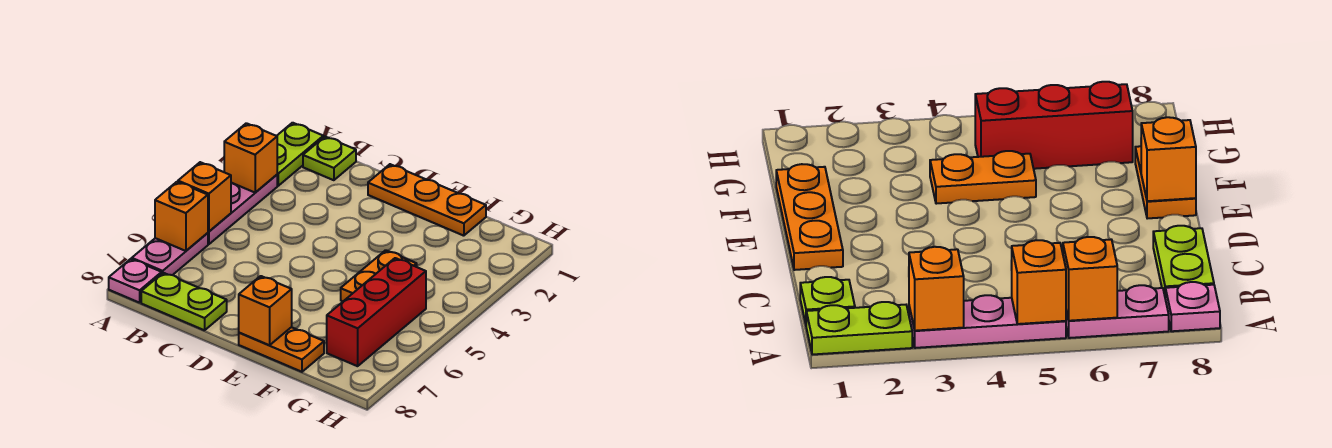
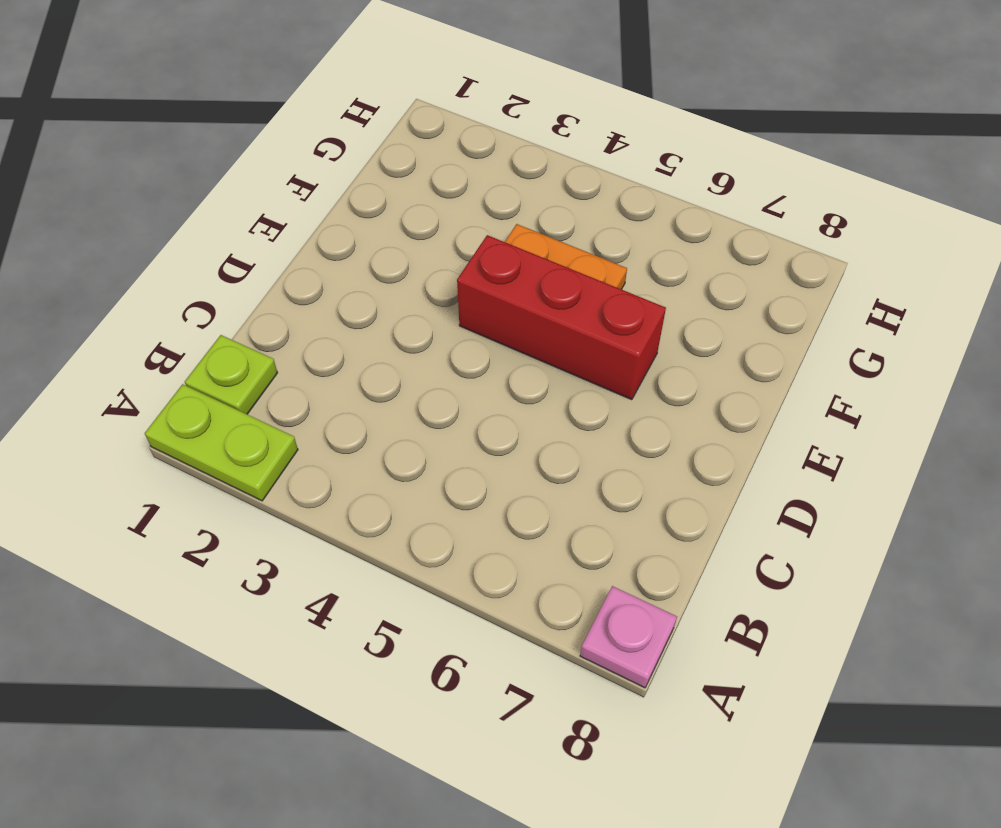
red brick E4:E6 level 1 -> red brick G5:G7 level 1
none -> pink plate A3:A5 level 1
none -> pink plate A6:A7 level 1
none -> lime plate B8:C8 level 1

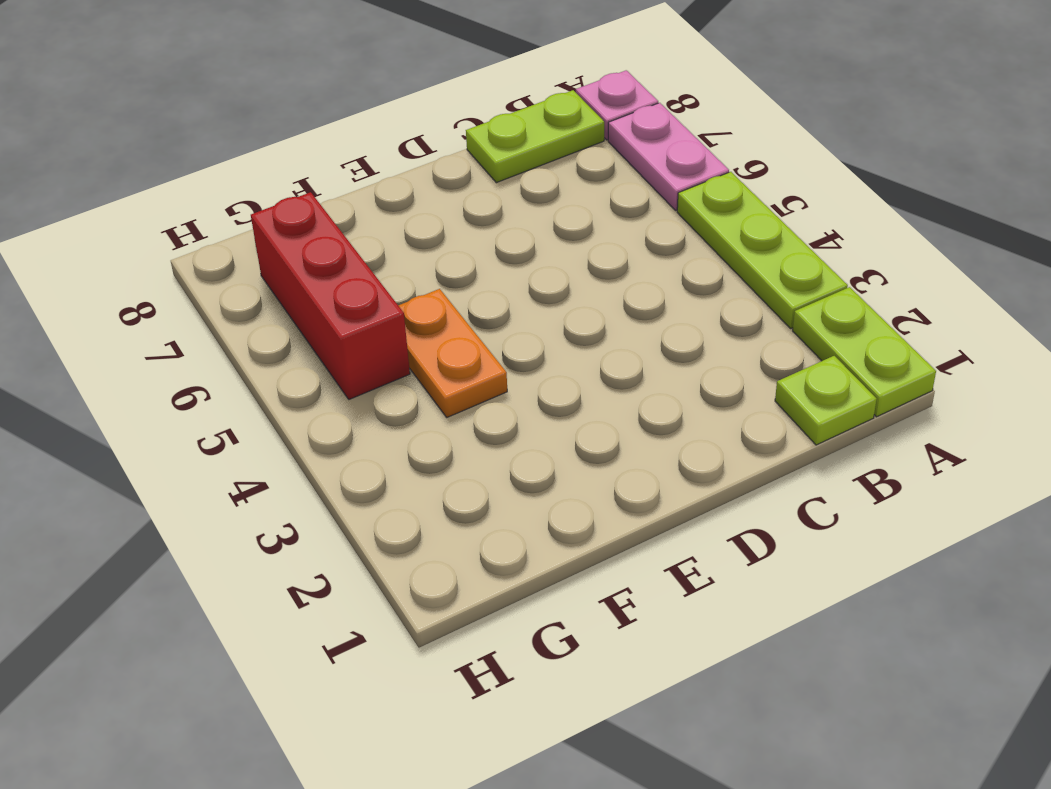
lime plate A3:A5 level 1 -> pink plate A3:A5 level 1
none -> orange plate D1:F1 level 1
none -> orange plate E8:F8 level 1
none -> orange brick A3 level 2

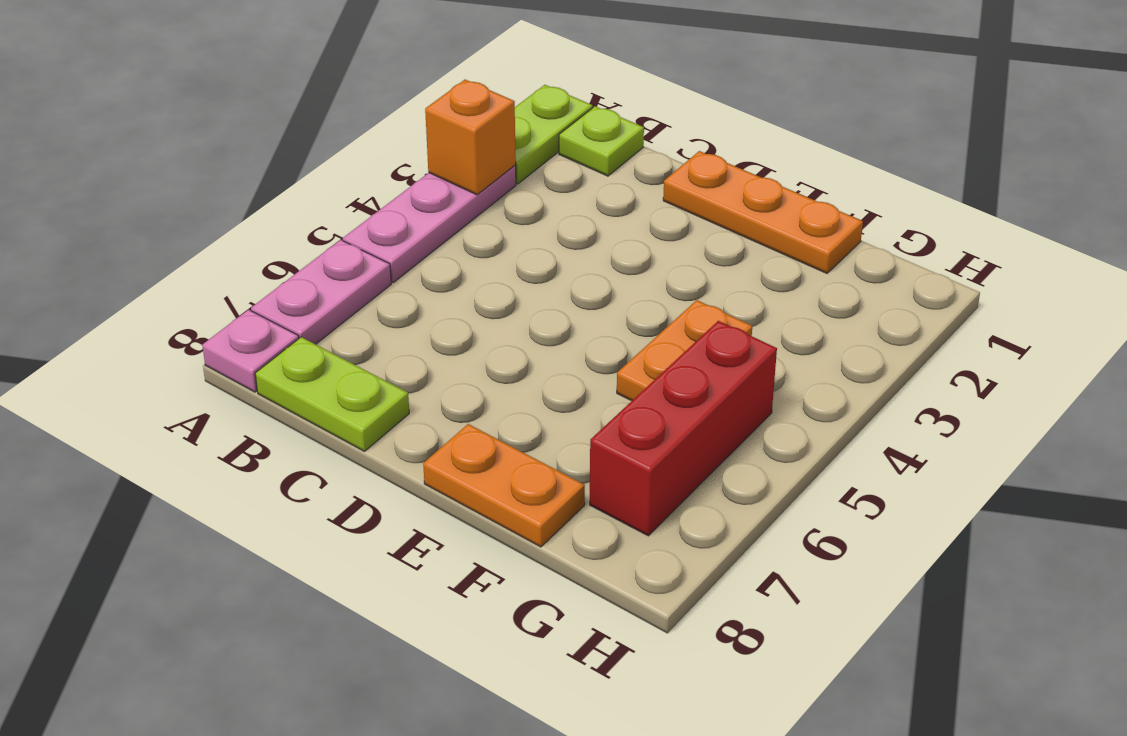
none -> orange brick A5 level 2
none -> orange brick A6 level 2
none -> orange brick E8 level 2

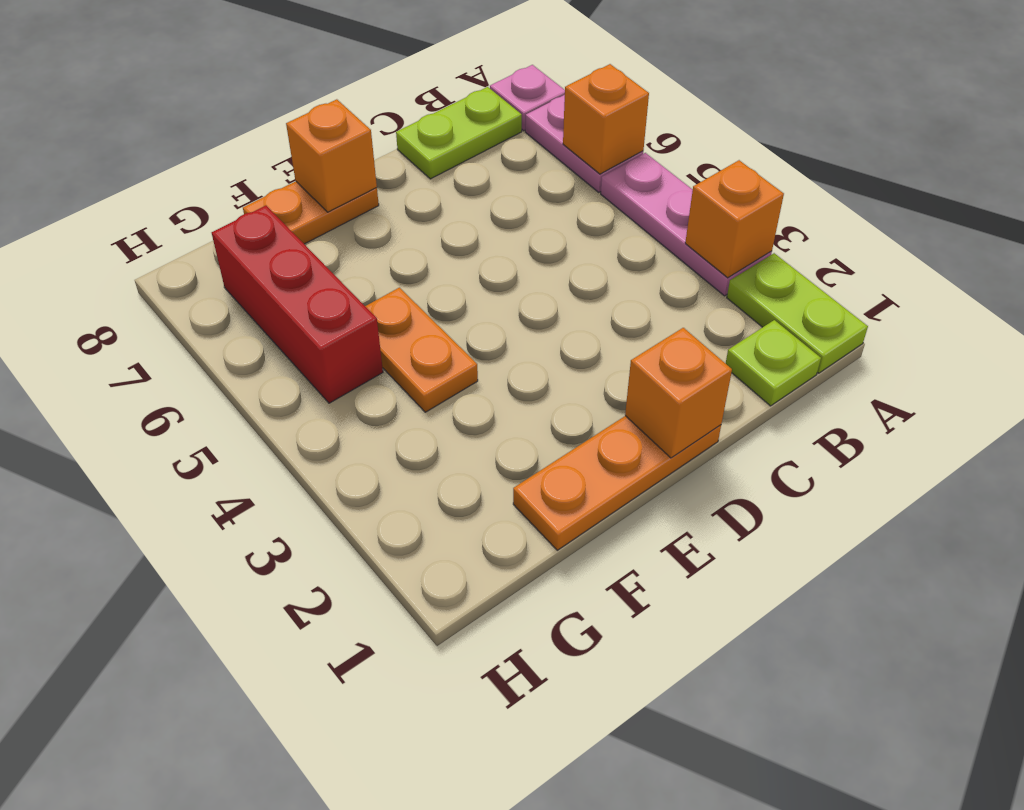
orange brick D1 level 2 -> orange brick A5 level 2

